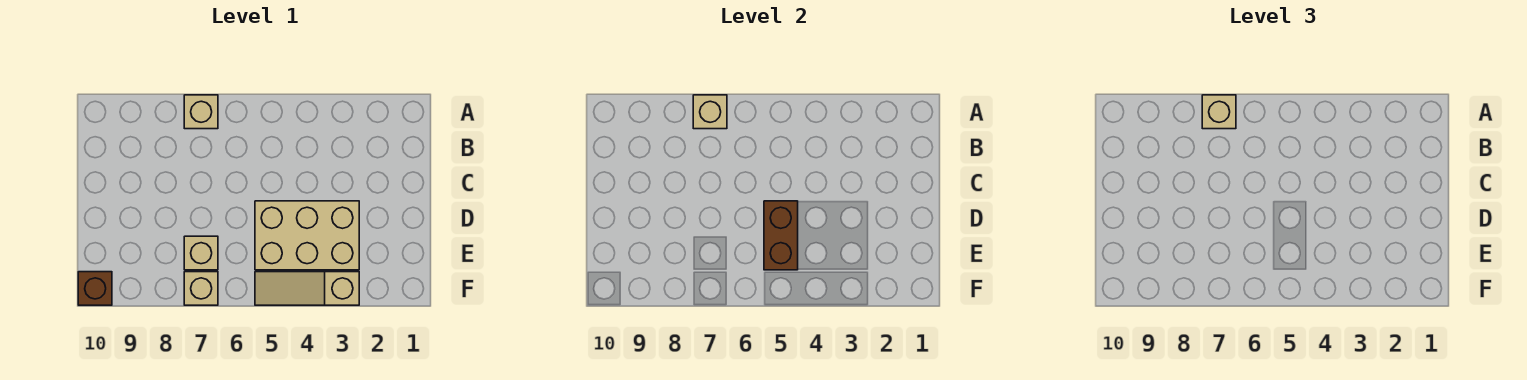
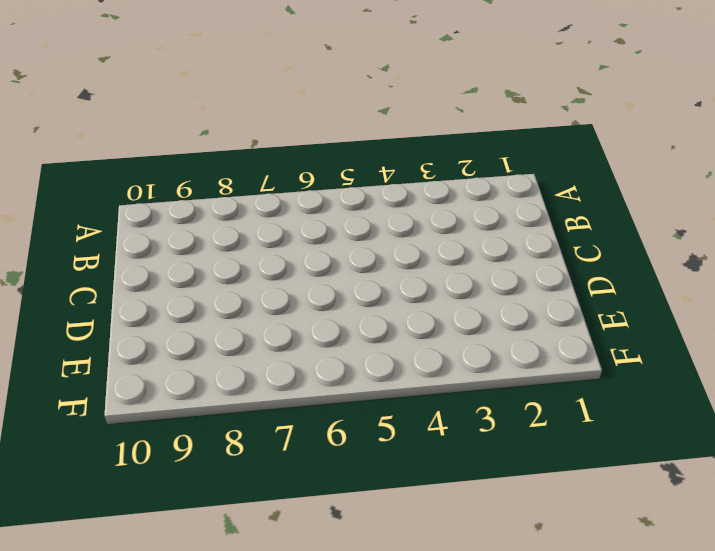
none -> tan brick A7 level 1
none -> tan brick D3:E5 level 1

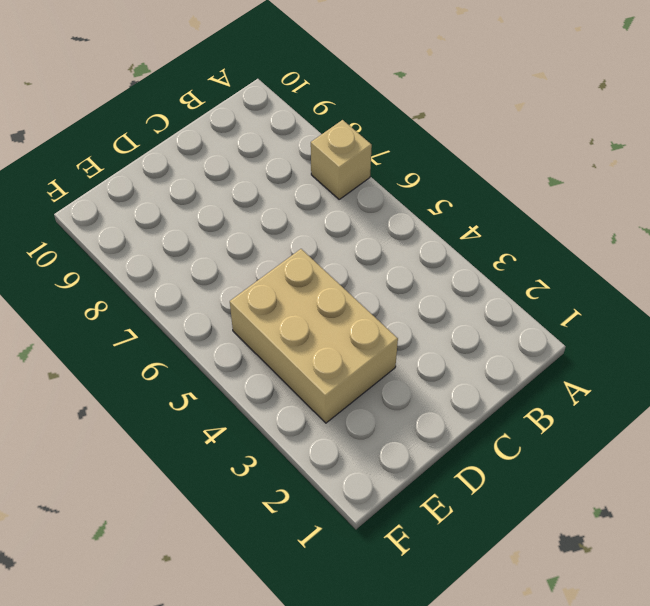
none -> tan brick E7 level 1
none -> tan slope F3:F5 level 1 top 3

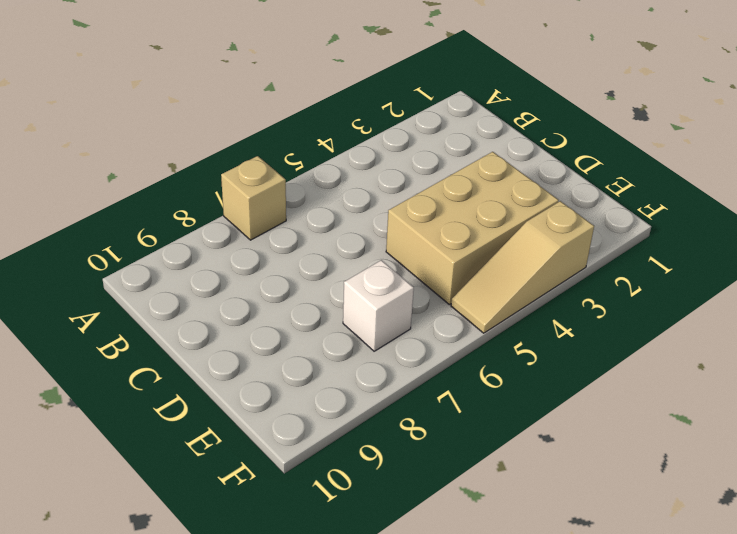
white brick E7 level 1 -> tan brick E7 level 1
none -> tan brick F7 level 1
none -> brown brick F10 level 1

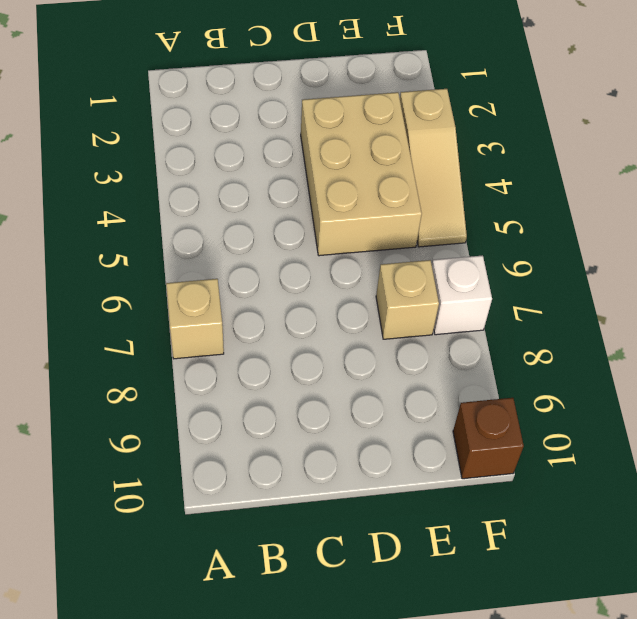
white brick F7 level 1 -> tan brick F7 level 1
none -> tan brick A7 level 2
none -> brown brick D5:E5 level 2

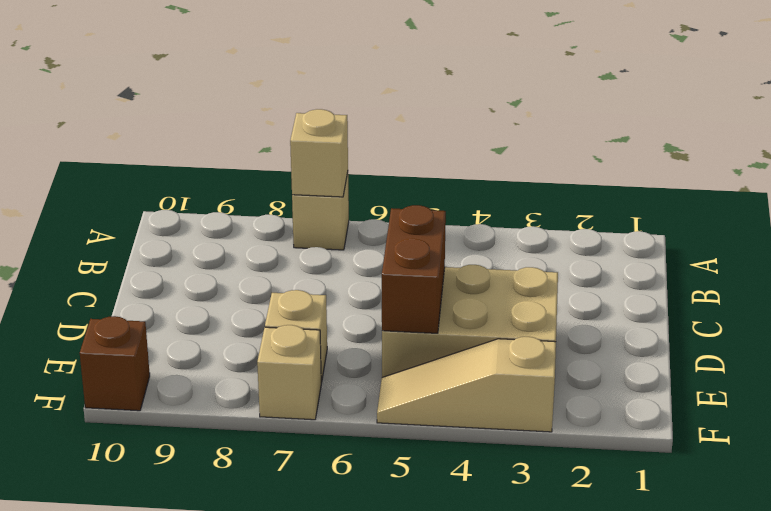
none -> tan brick A7 level 3

